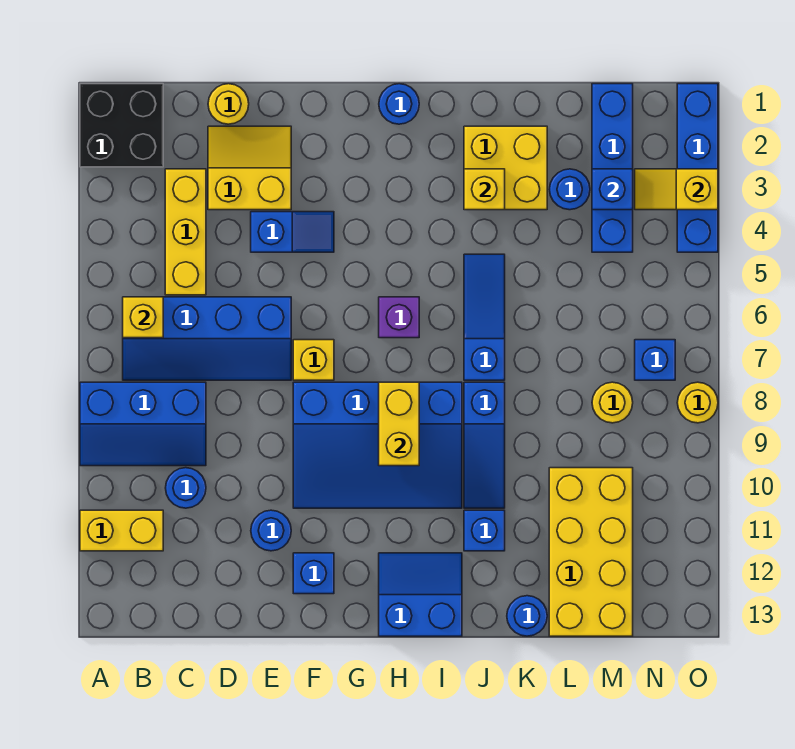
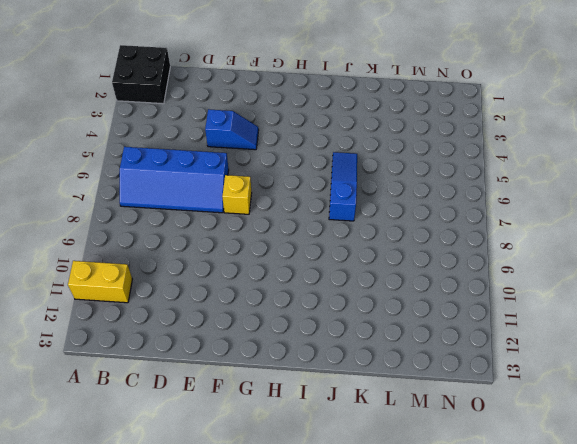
none -> blue slope A8:C9 level 1 top 8
none -> yellow brick C3:C5 level 1
none -> blue round brick C10 level 1
none -> yellow round brick D1 level 1

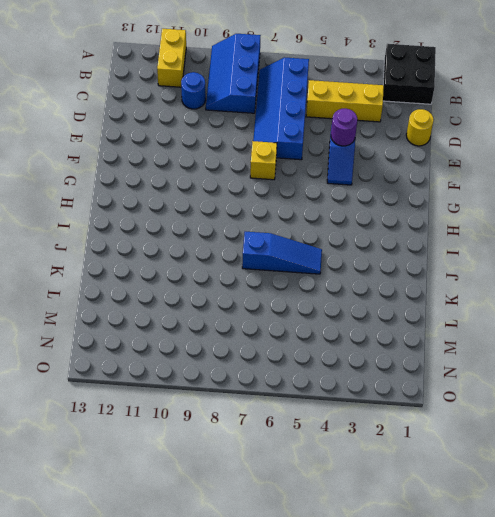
purple round brick E4 level 2 -> none
none -> yellow slope D2:E3 level 1 top 3
none -> blue round brick E11 level 1
none -> blue slope F8:I10 level 1 top 8
none -> blue brick F12 level 1

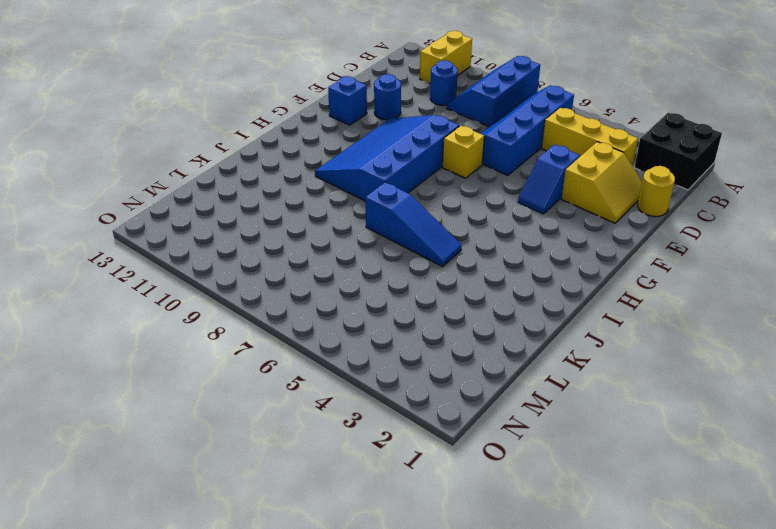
none -> blue round brick H1 level 1
none -> purple brick H6 level 1
none -> blue slope H12:I13 level 1 top 13
none -> yellow brick J2:K3 level 1

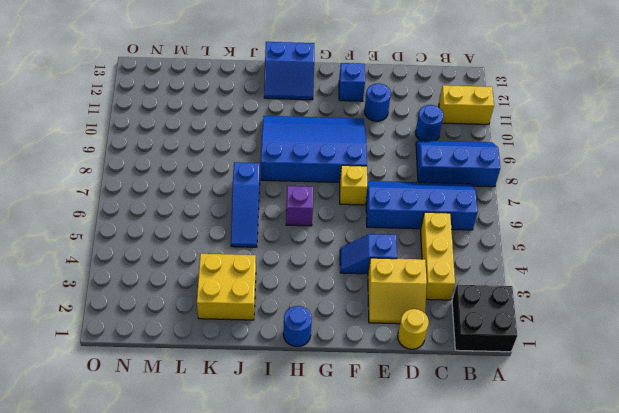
none -> blue slope J8:J10 level 1 top 8
none -> blue brick J11 level 1
none -> blue round brick K13 level 1
none -> blue round brick L3 level 1

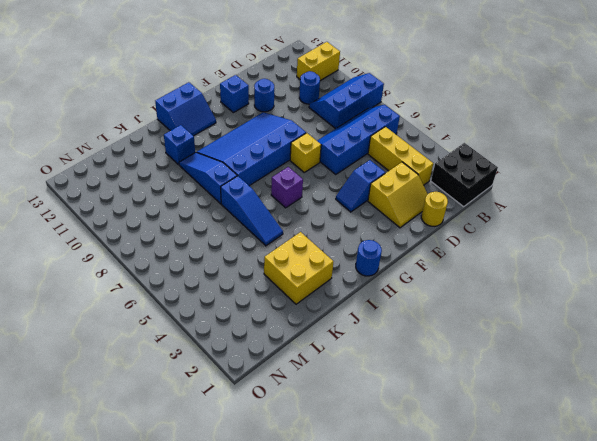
none -> blue round brick K13 level 1
none -> blue round brick L3 level 1
none -> yellow brick L10:M13 level 1
none -> blue brick M1:M4 level 1

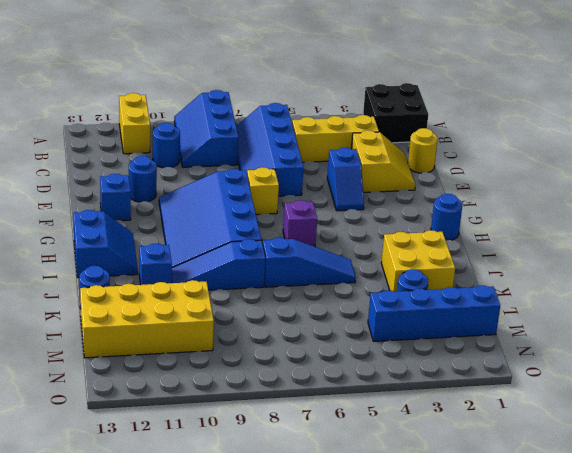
none -> yellow round brick M8 level 1
none -> blue brick N7 level 1
none -> blue brick O1:O4 level 1
none -> yellow round brick O8 level 1

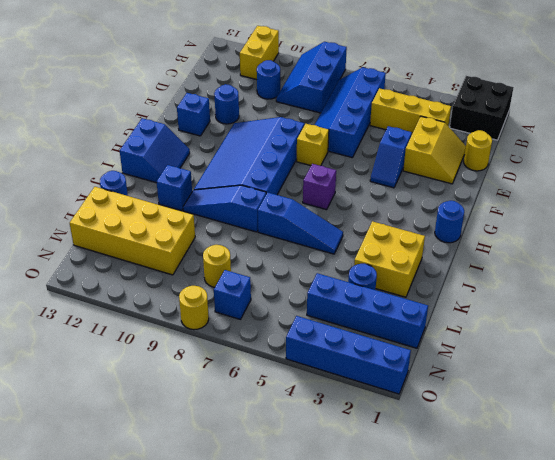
none -> yellow brick B6 level 2
none -> yellow brick H8:H9 level 2
none -> yellow brick J3 level 2
none -> blue brick M3 level 2

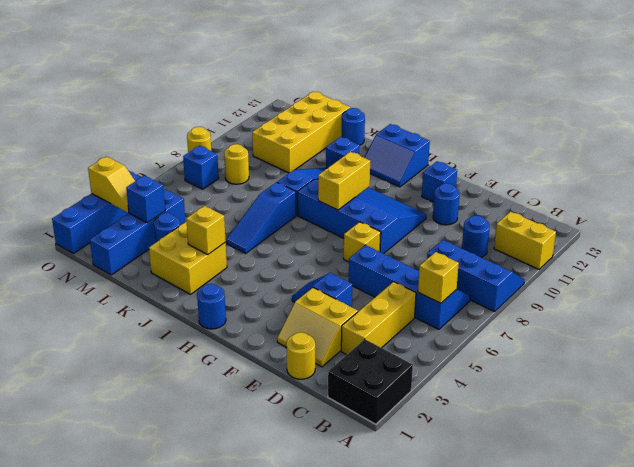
none -> purple brick H6 level 1

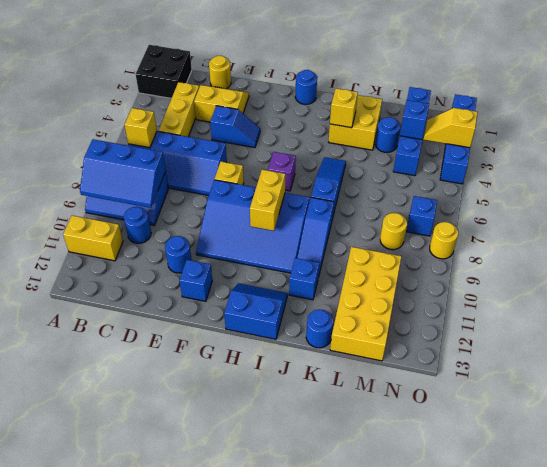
blue slope A8:C9 level 2 top 8 -> none

